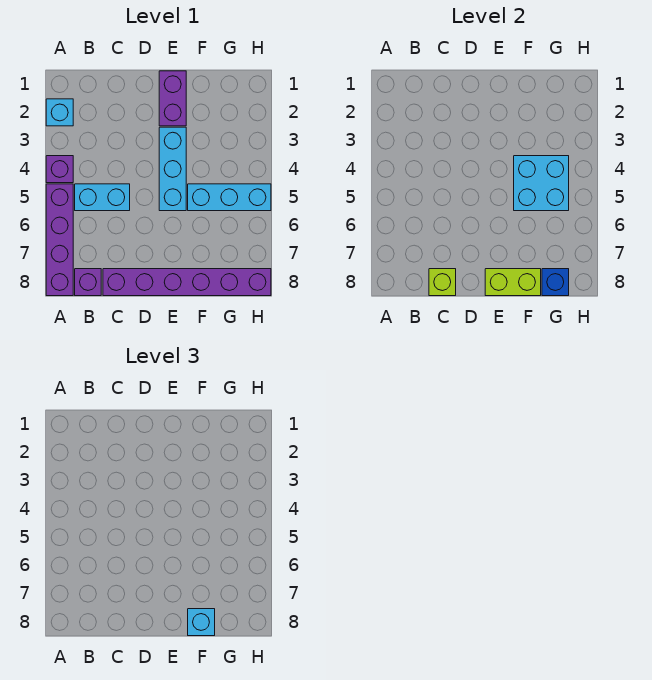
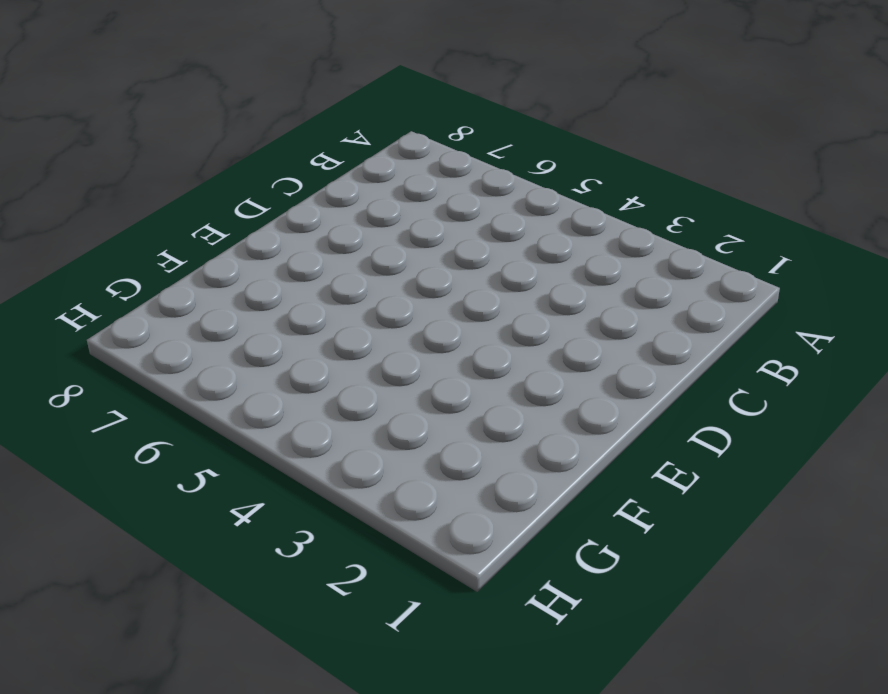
none -> cyan brick A2 level 1
none -> purple brick A4 level 1
none -> purple brick A5:A8 level 1

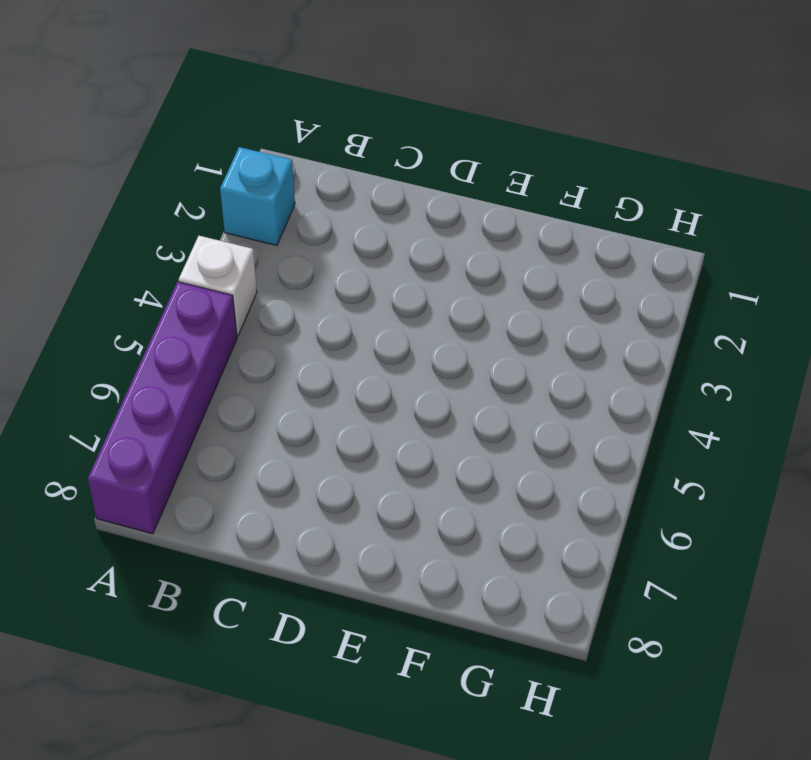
white brick A4 level 1 -> purple brick A4 level 1
none -> cyan brick B5:C5 level 1
none -> purple brick B8 level 1
none -> purple brick C8:H8 level 1

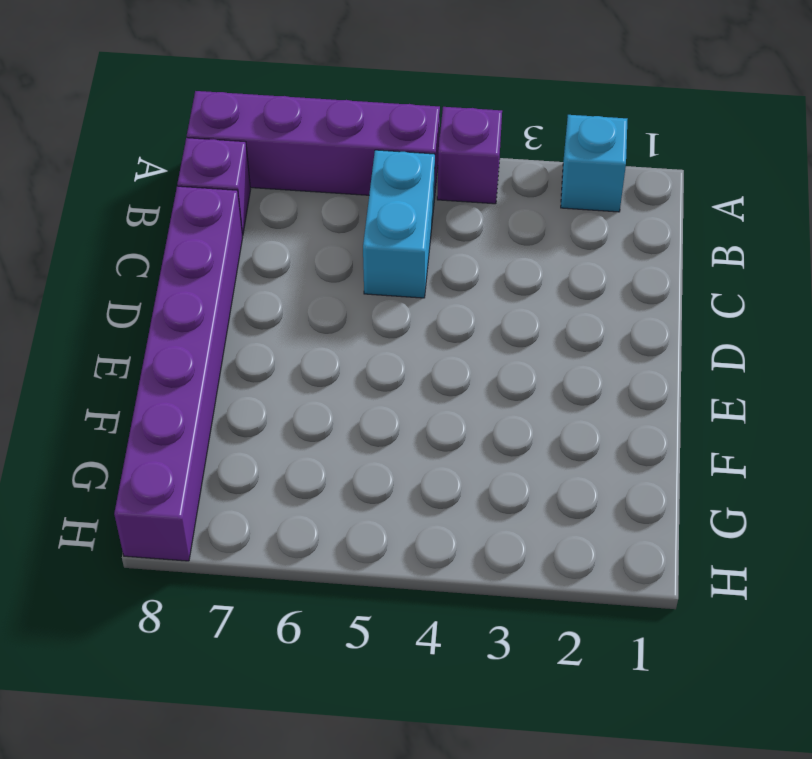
none -> purple brick E1:E2 level 1
none -> cyan brick E3:E5 level 1
none -> cyan brick F5:H5 level 1

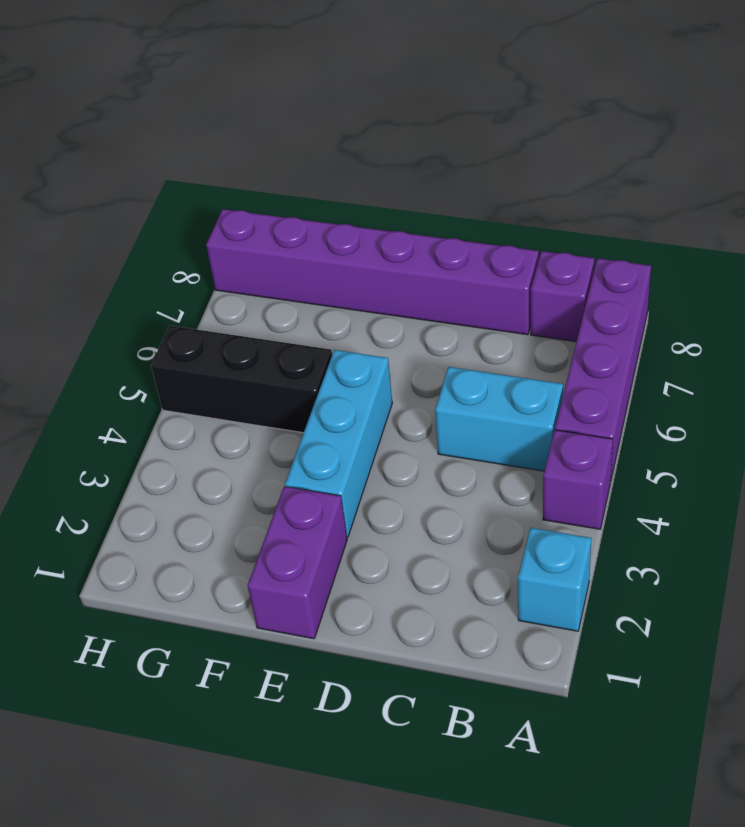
black brick F5:H5 level 1 -> cyan brick F5:H5 level 1
none -> lime brick C8 level 2
none -> lime brick E8:F8 level 2
none -> cyan brick F4:G5 level 2

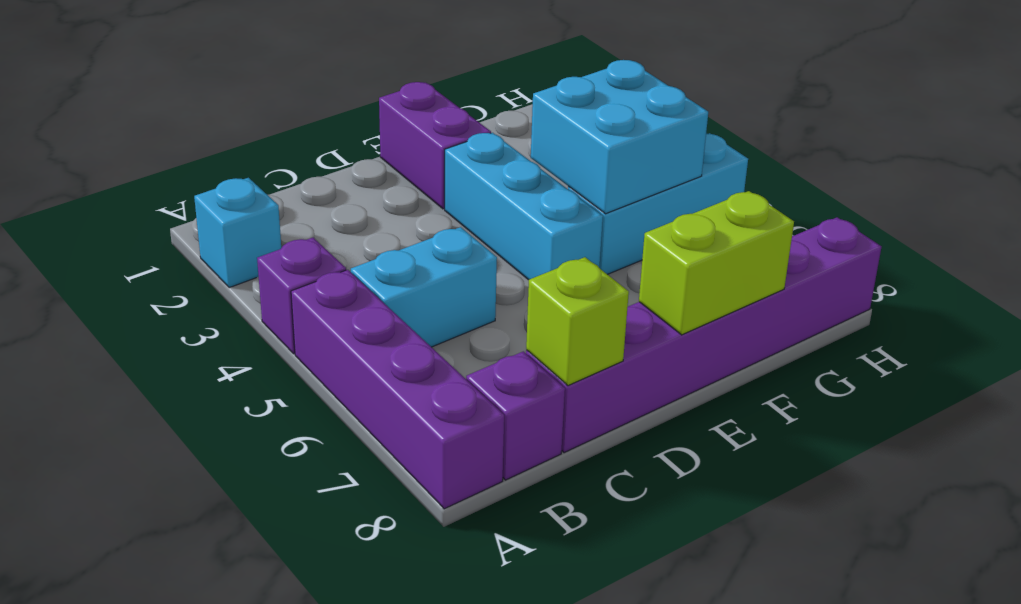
none -> blue brick G8 level 2
none -> cyan brick F8 level 3

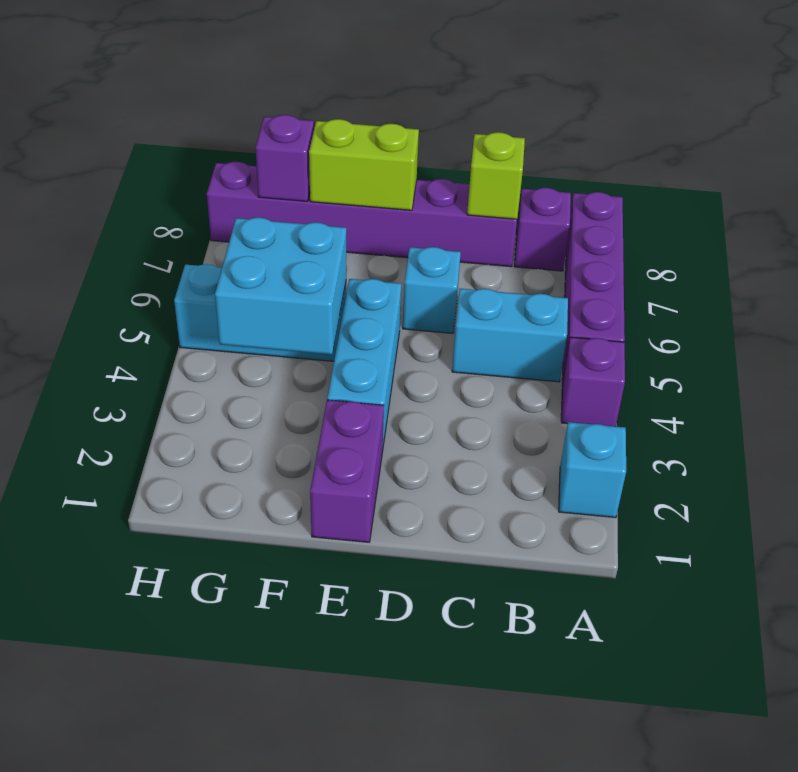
cyan brick D6 level 1 -> cyan brick F8 level 3
purple brick G8 level 2 -> blue brick G8 level 2

